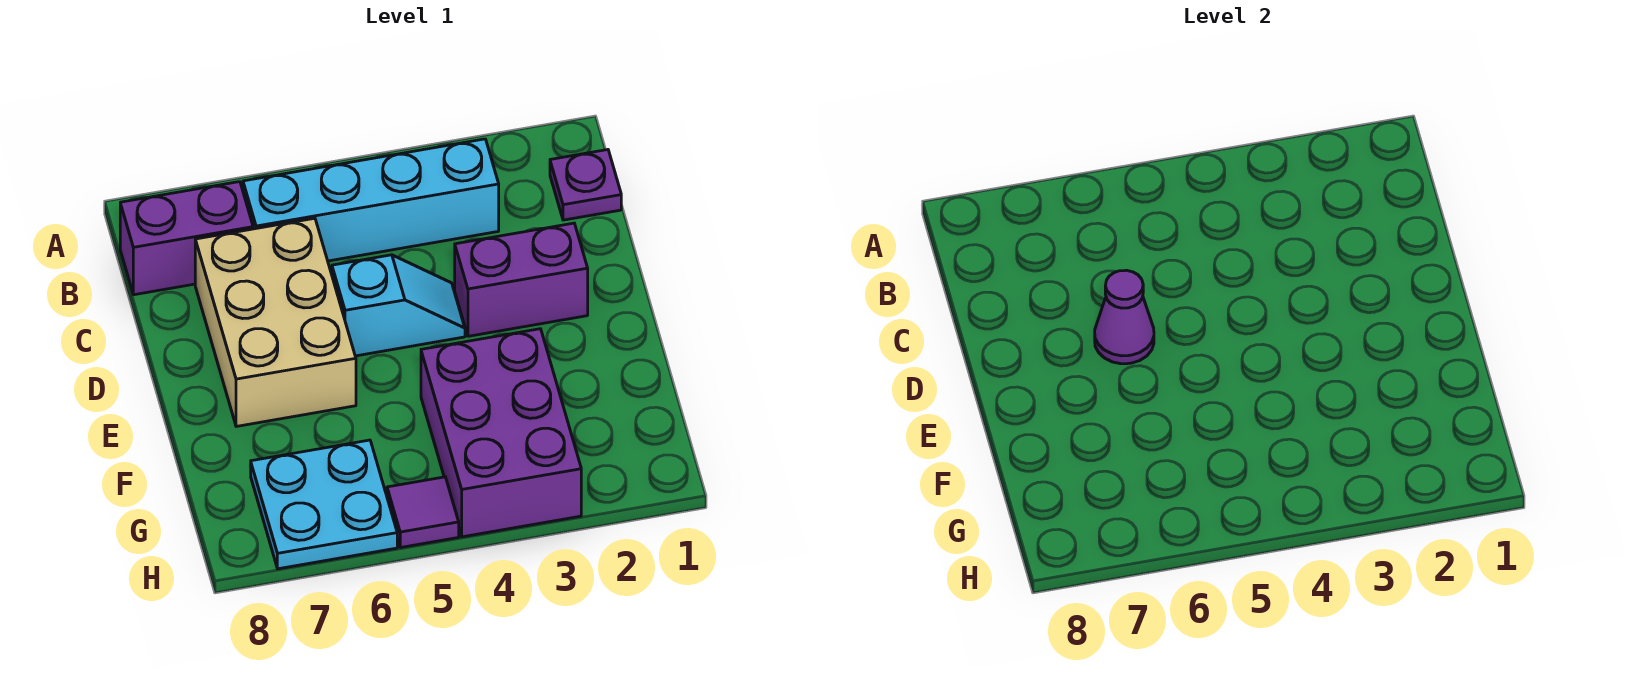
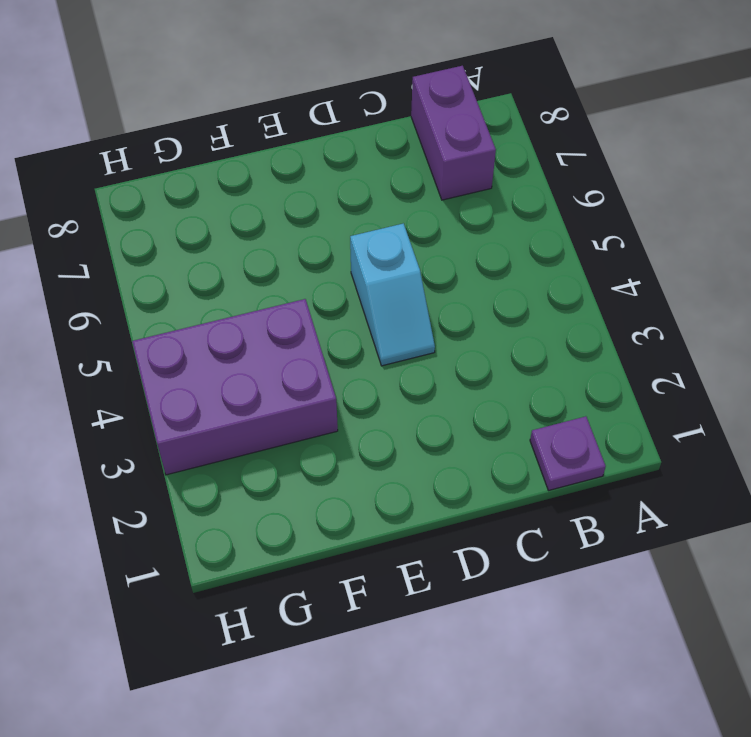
none -> cyan brick B3:B6 level 1
none -> tan brick C6:E7 level 1

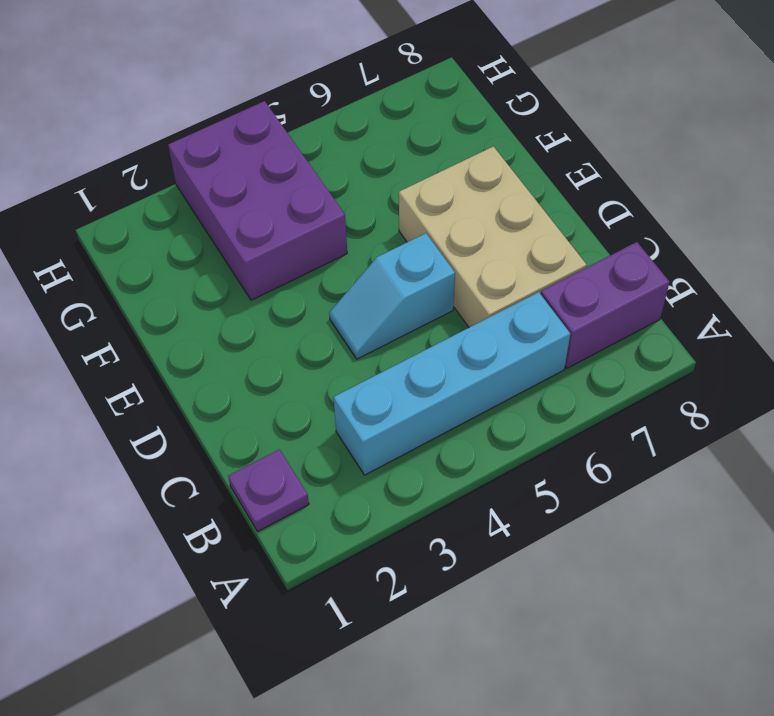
none -> purple brick D2:D3 level 1
none -> cyan plate G6:H7 level 1

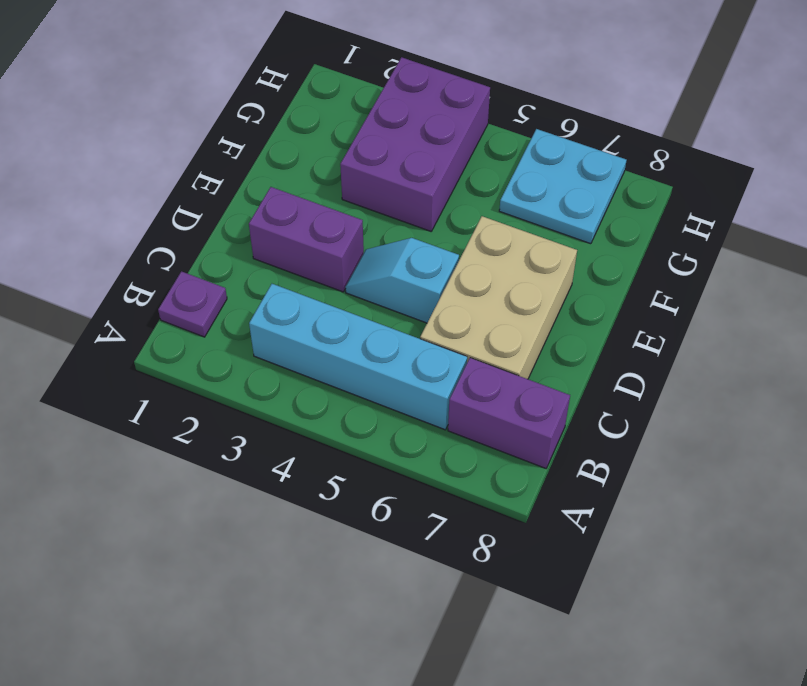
none -> purple tile H5 level 1
none -> purple cone D6 level 2

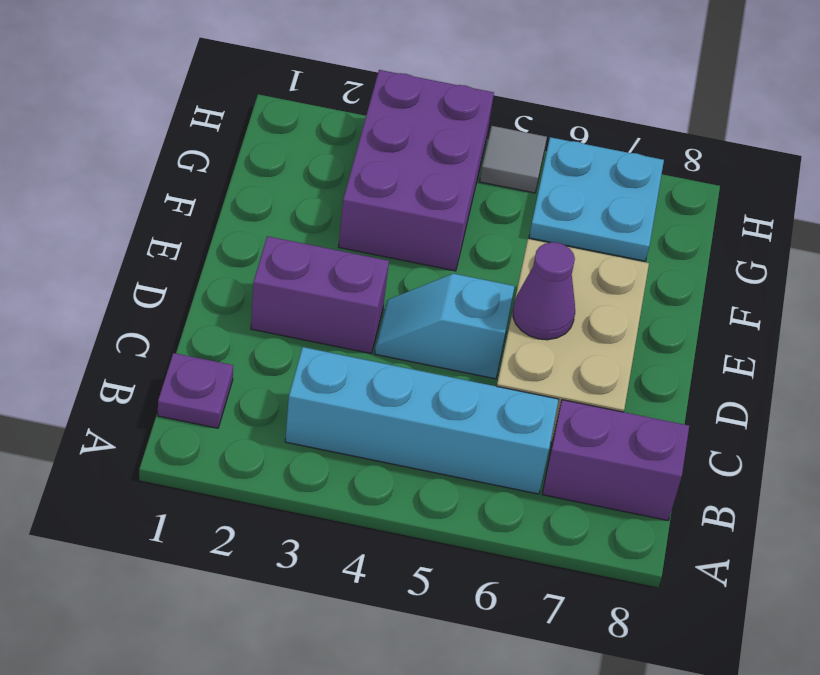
grey tile H5 level 1 -> purple tile H5 level 1

